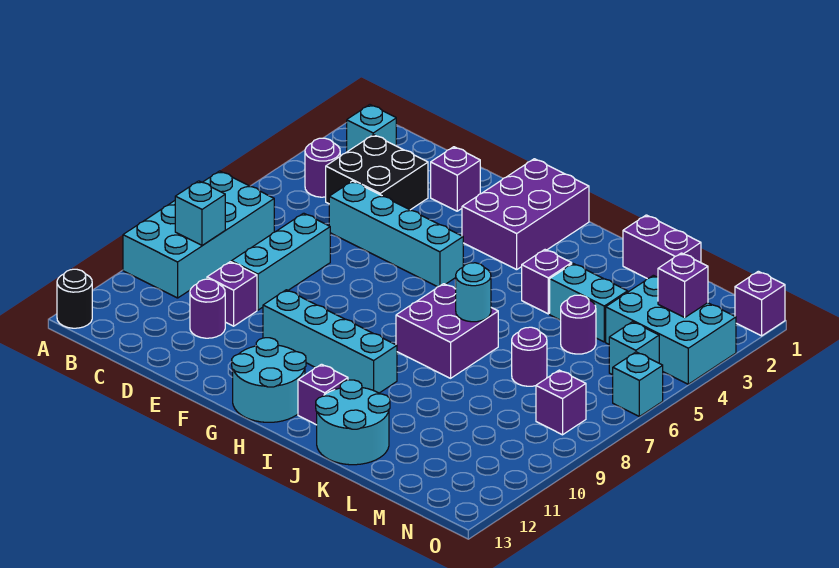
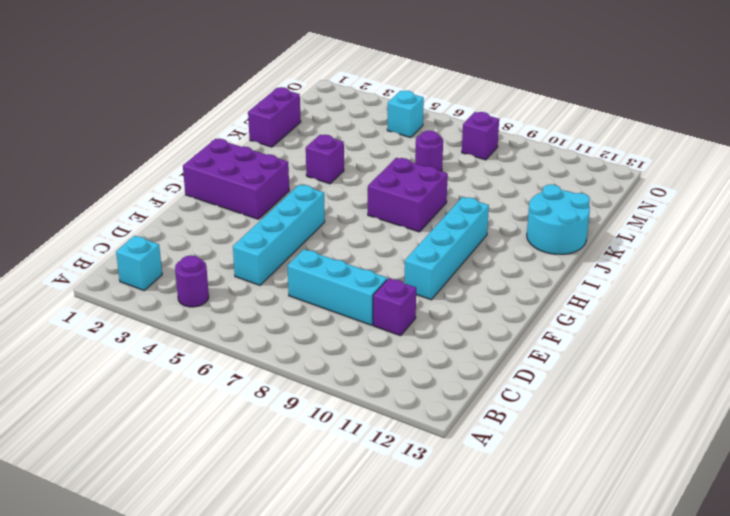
none -> cyan brick A7:B10 level 1
none -> black round brick A13 level 1
none -> black brick C3:D4 level 1

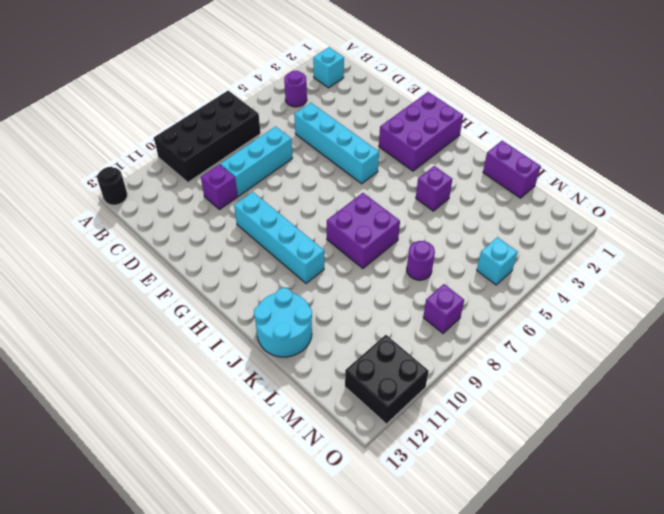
black brick A7:B10 level 1 -> cyan brick A7:B10 level 1
black brick N11:O12 level 1 -> black brick C3:D4 level 1
none -> purple round brick D11 level 1
none -> purple brick E2 level 1
none -> cyan round brick G12:H13 level 1

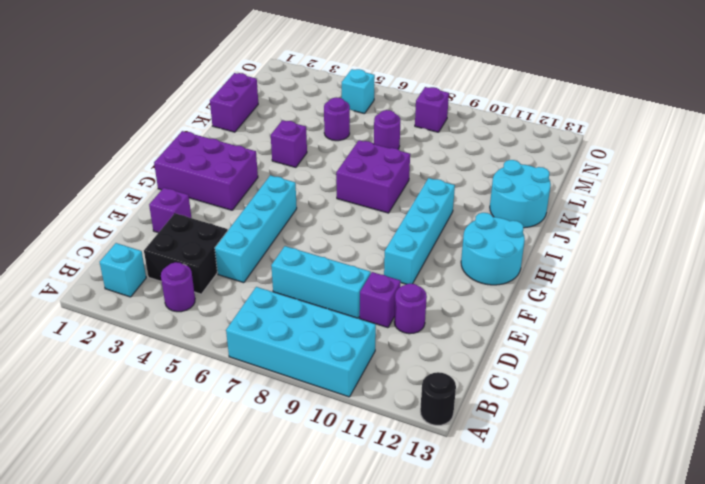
none -> purple brick I12 level 1
none -> cyan brick K4:L4 level 1
none -> cyan brick M3:O4 level 1

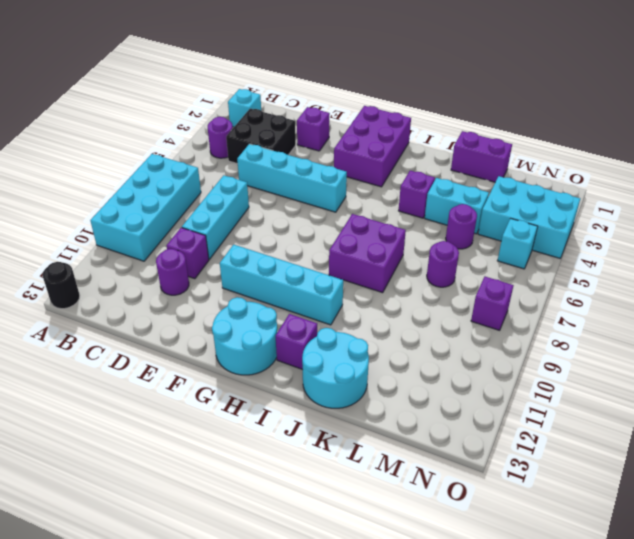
none -> purple brick O1 level 1
none -> cyan brick O6 level 1
none -> cyan brick B9 level 2

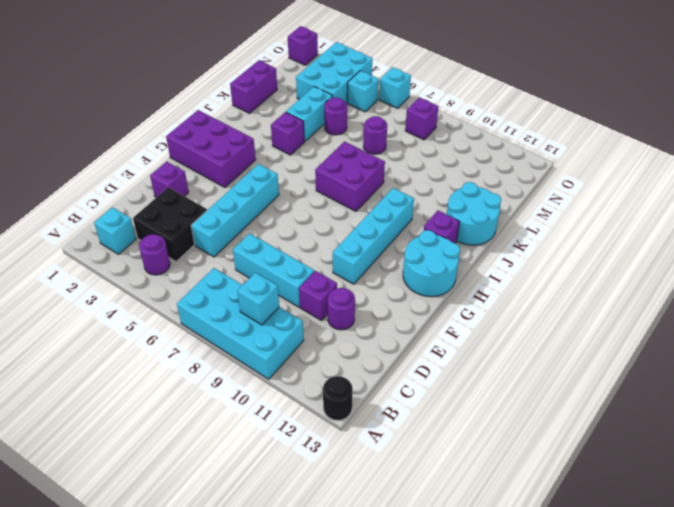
none -> cyan round brick J7 level 2
none -> purple brick N3 level 2

